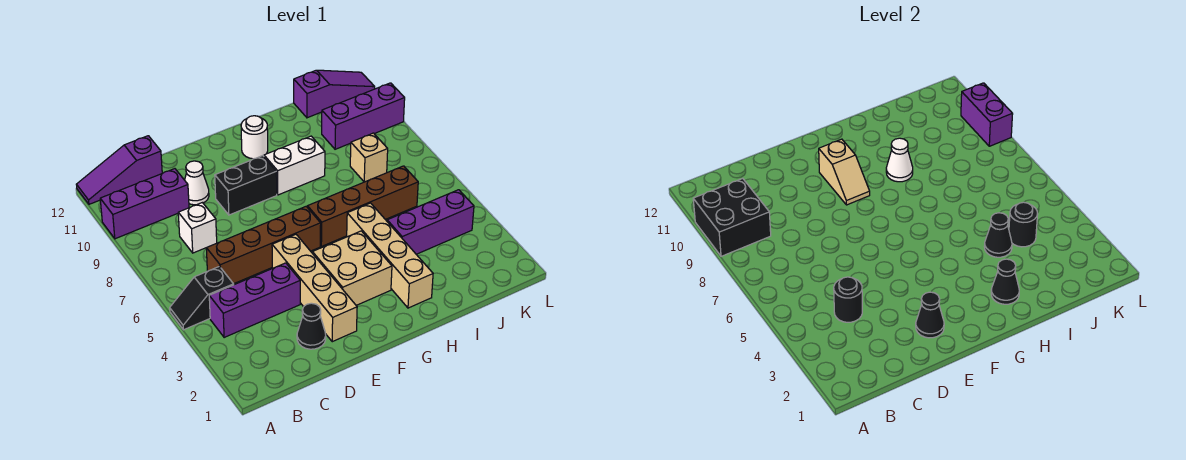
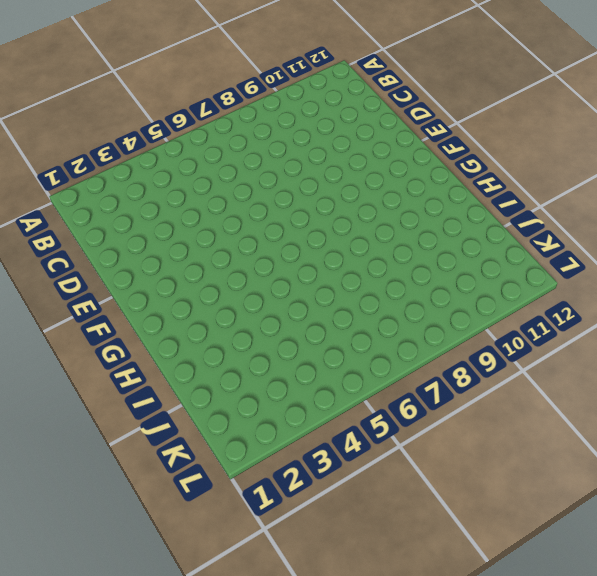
none -> black slope A5:B5 level 1 top B
none -> purple brick A10:C10 level 1
none -> purple slope A12:C12 level 1 top C

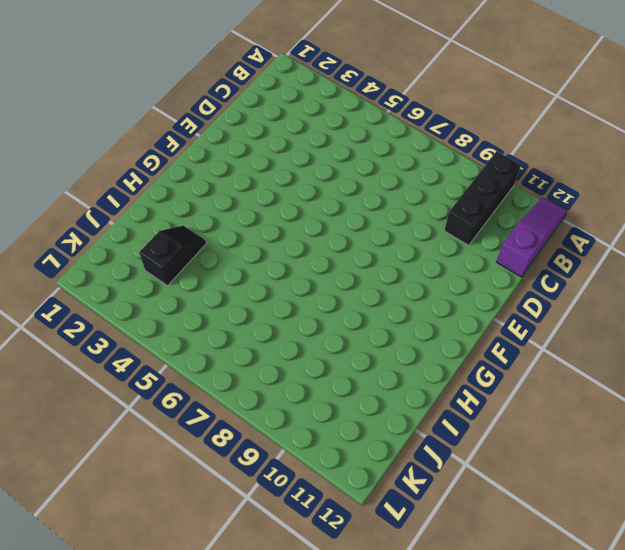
black brick A10:C10 level 1 -> purple brick A10:C10 level 1
black slope I3:J3 level 1 top J -> black slope A5:B5 level 1 top B
none -> purple brick B4:D4 level 1
none -> brown brick C6:F6 level 1
none -> white brick C8 level 1

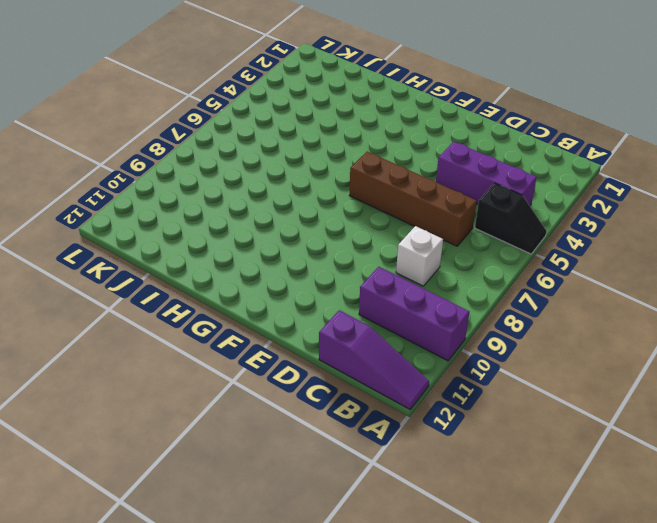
none -> black cone D2 level 1
none -> white cone D10 level 1
none -> tan brick E2:E5 level 1

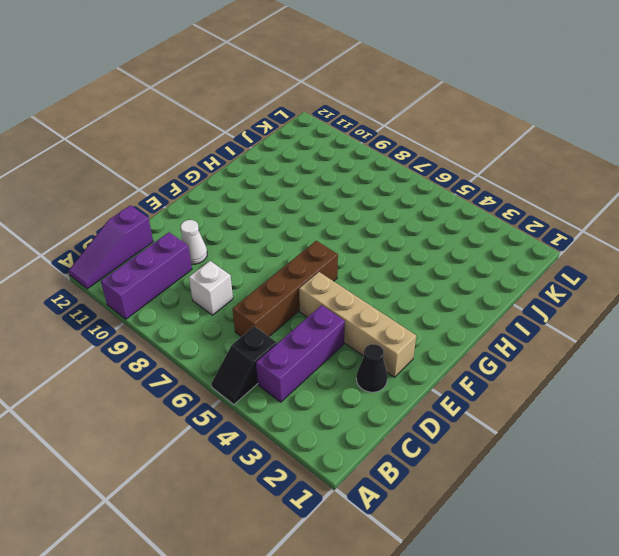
none -> black brick E9:F9 level 1
none -> tan brick F3:G4 level 1
none -> brown brick G6:J6 level 1

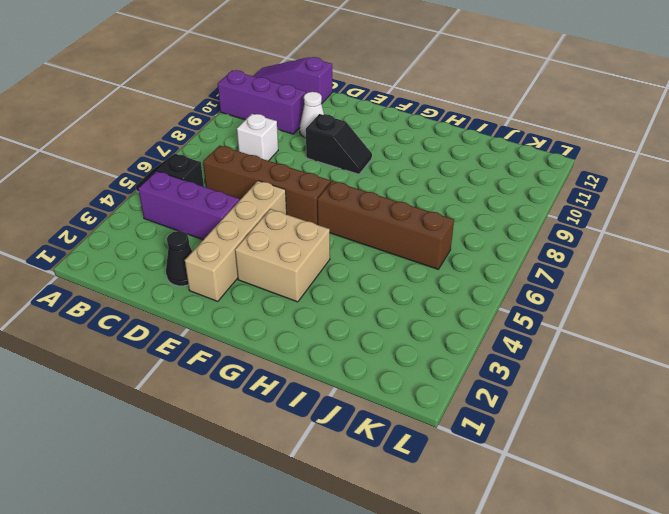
black slope E9:F9 level 1 top E -> black brick E9:F9 level 1
none -> white brick G9:H9 level 1
none -> white round brick G11 level 1
none -> tan brick H2:H5 level 1

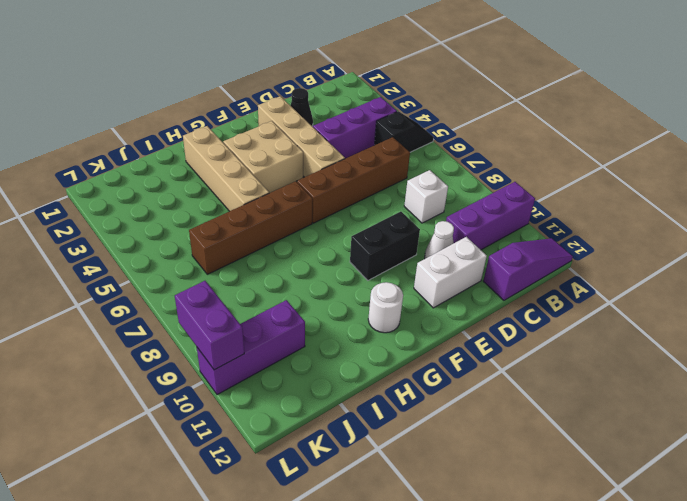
white brick D11:E11 level 1 -> white brick G9:H9 level 1
none -> purple brick I4:K4 level 1
none -> tan brick J8 level 1
none -> purple slope J12:L12 level 1 top J

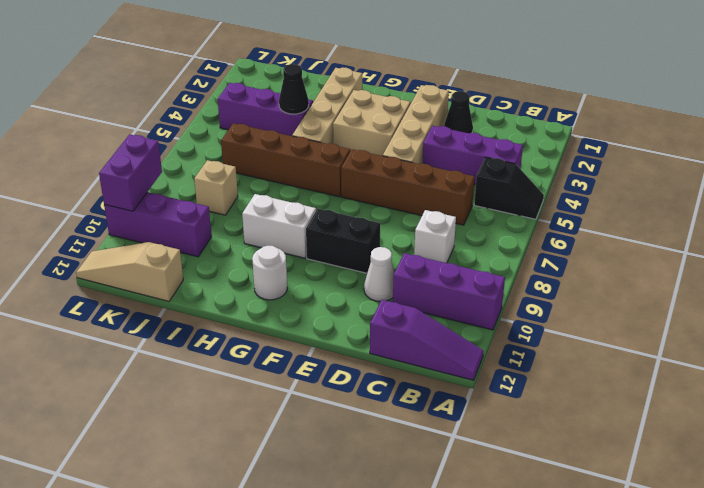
tan slope J12:L12 level 1 top J -> purple slope J12:L12 level 1 top J
none -> black brick A9:B10 level 2
none -> black round brick C4 level 2
none -> black cone E2 level 2

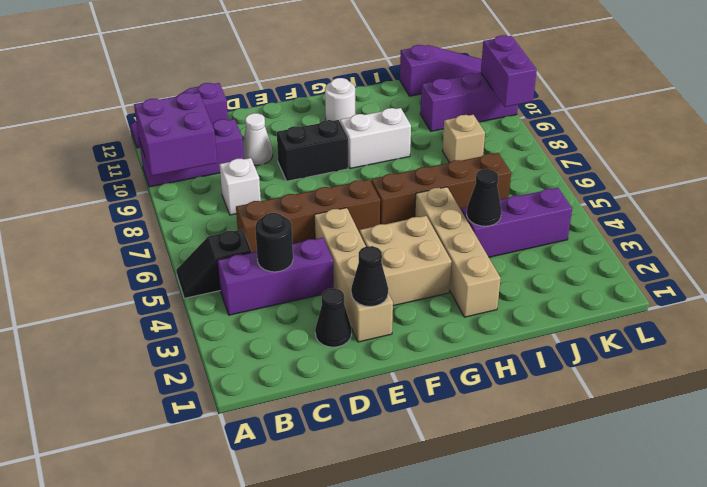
purple brick A9:B10 level 2 -> black brick A9:B10 level 2
none -> tan slope F9:F10 level 2 top 10
none -> black cone H2 level 2
none -> white cone H9 level 2

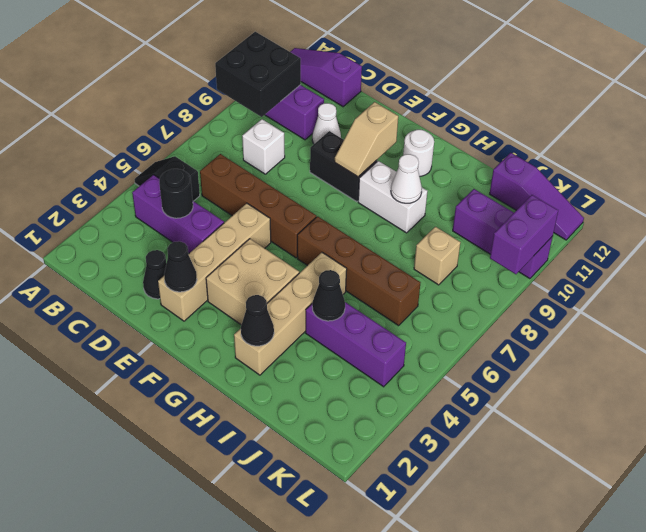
none -> black round brick J4 level 2

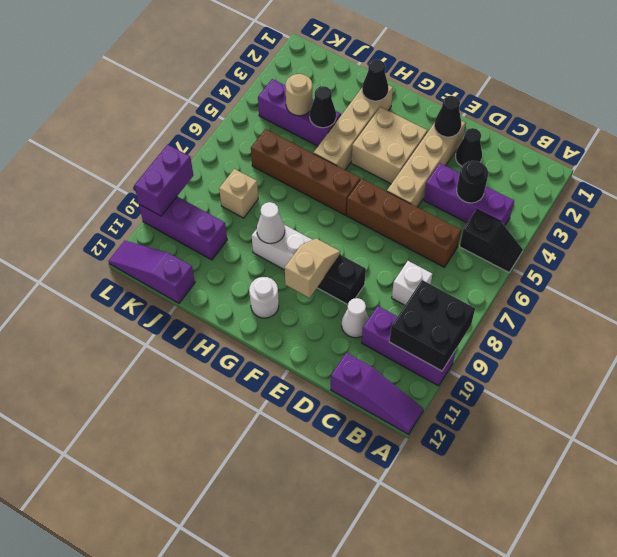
tan round brick J4 level 2 -> black round brick J4 level 2

